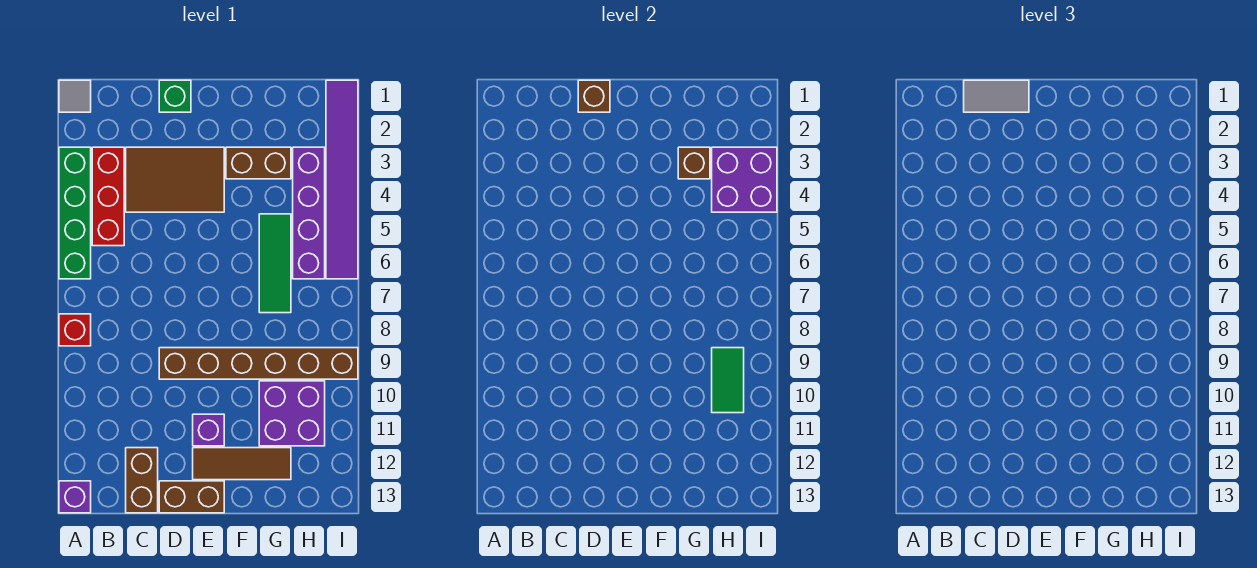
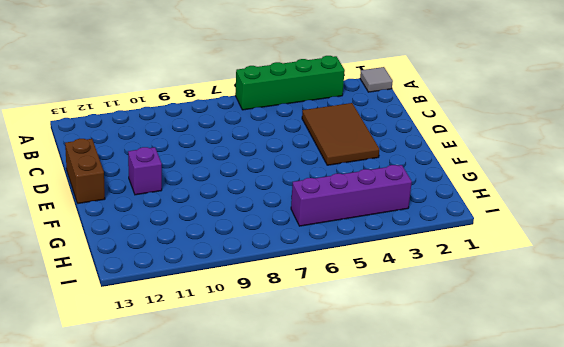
none -> red brick A8 level 1
none -> purple brick A13 level 1
none -> red brick B3:B5 level 1

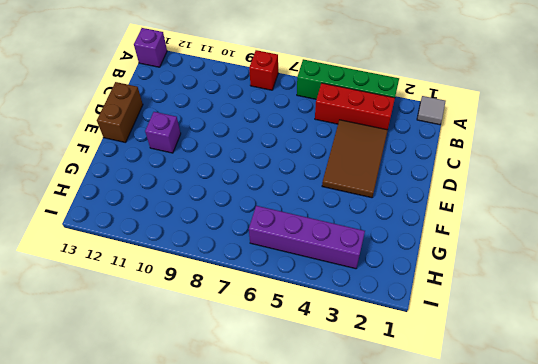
none -> brown brick C12:C13 level 1
none -> green brick D1 level 1
none -> brown brick D9:I9 level 1

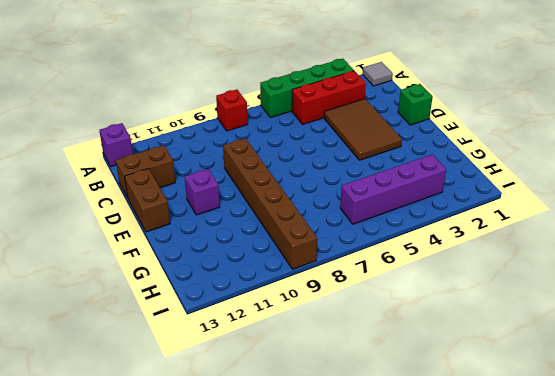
none -> brown tile E12:G12 level 1
none -> brown brick F3:G3 level 1
none -> green tile G5:G7 level 1

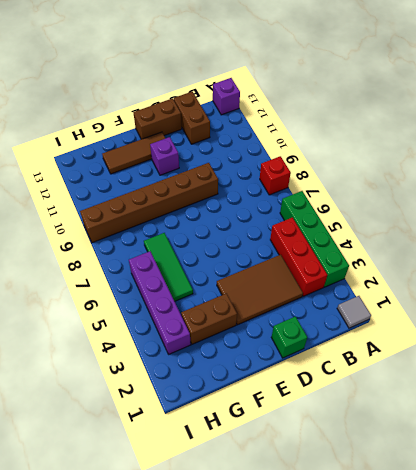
none -> purple brick G10:H11 level 1
none -> purple tile I1:I6 level 1
none -> brown brick D1 level 2

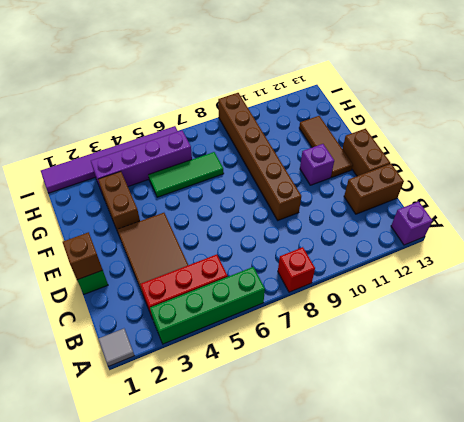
none -> purple brick G10:H11 level 1
none -> brown brick G3 level 2
none -> purple brick H3:I4 level 2

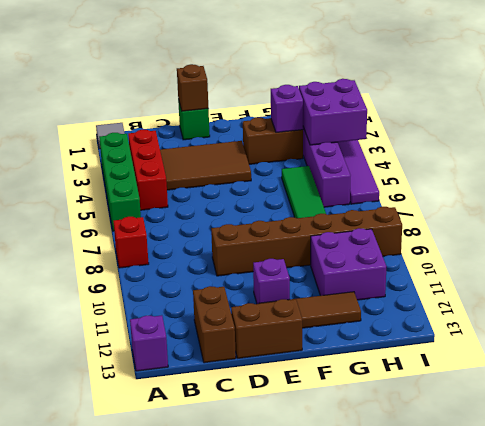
purple brick G3 level 2 -> brown brick G3 level 2
none -> green tile H9:H10 level 2
none -> grey tile C1:D1 level 3

